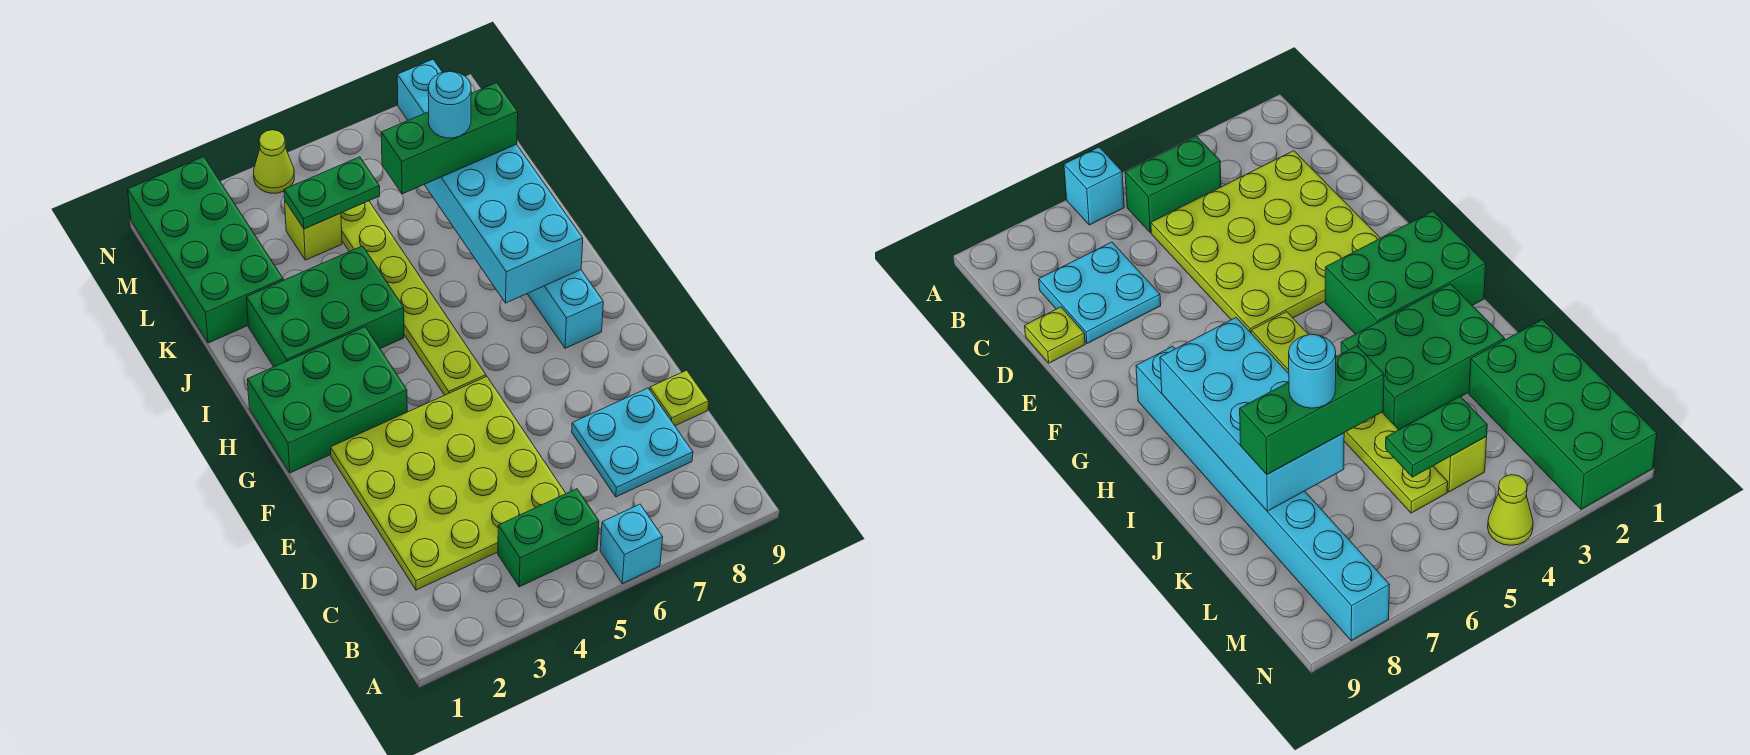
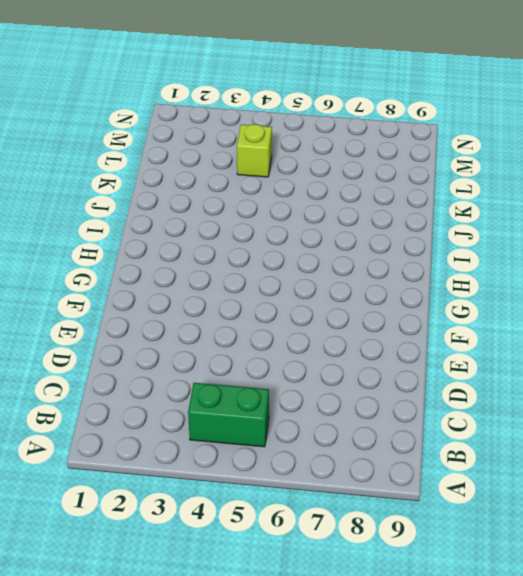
none -> cyan brick A6 level 1
none -> lime plate C2:F5 level 1
none -> cyan plate C7:D8 level 1

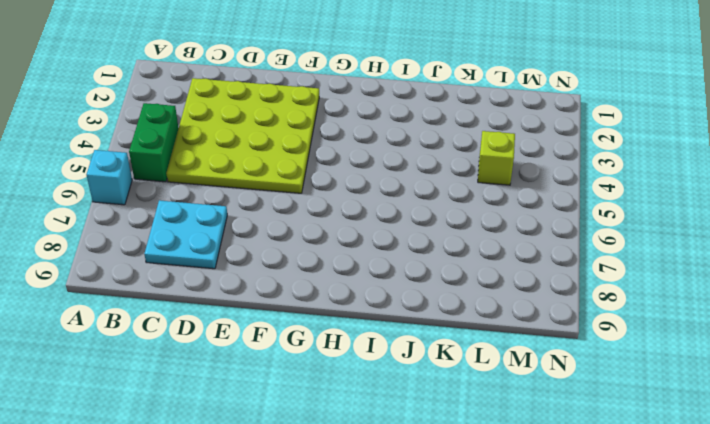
none -> lime plate D9 level 1
none -> green brick G1:H3 level 1
none -> lime plate G5:L5 level 1

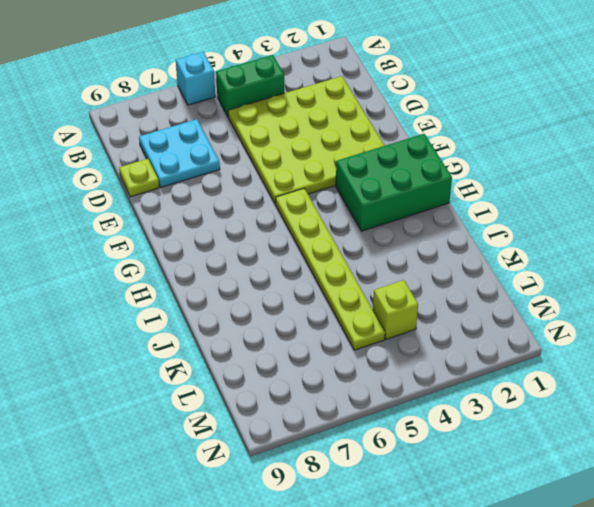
none -> cyan brick G8:N8 level 1
none -> green brick I2:J4 level 1
none -> green brick K1:N2 level 1

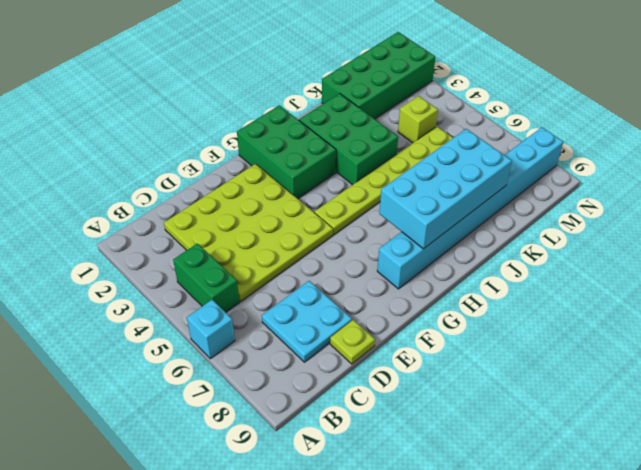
none -> lime cone N4 level 1
none -> green plate L4:L5 level 2
none -> green brick K6:K8 level 3

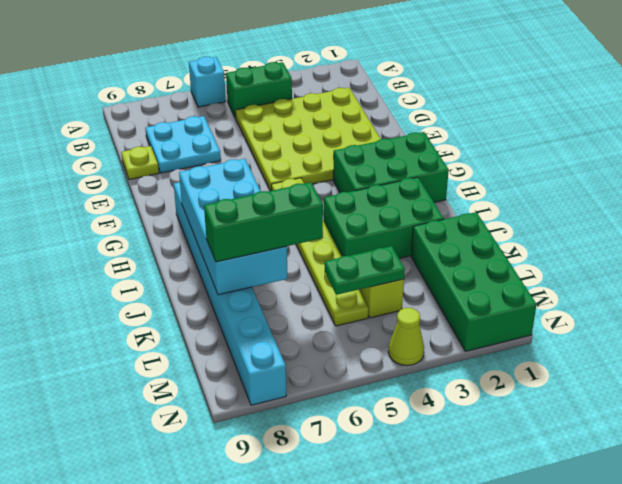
none -> cyan round brick K7 level 4

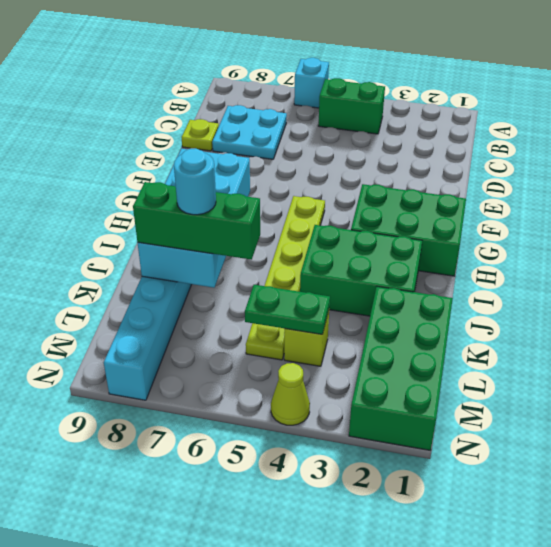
none -> lime plate C2:F5 level 1

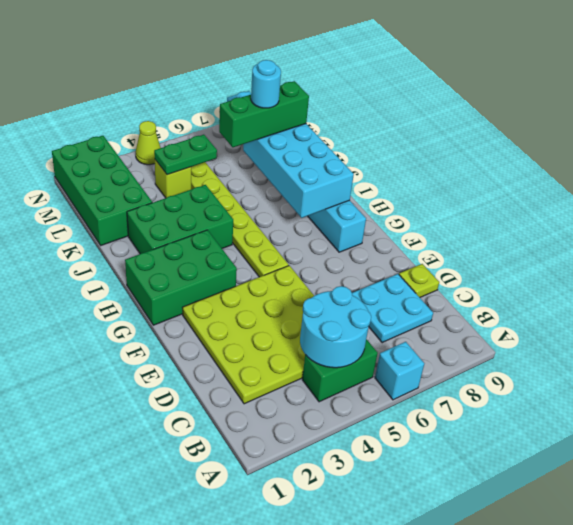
cyan round brick B4:C5 level 2 -> none

